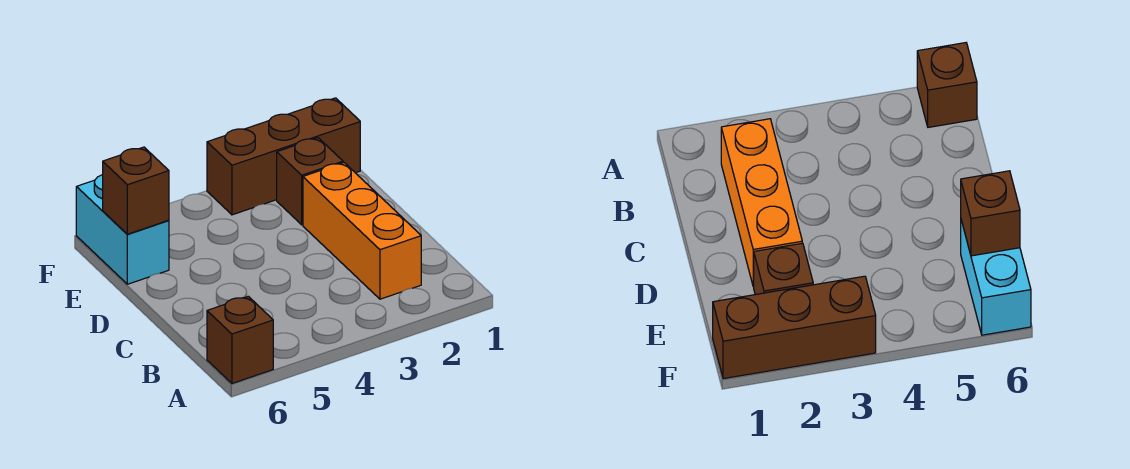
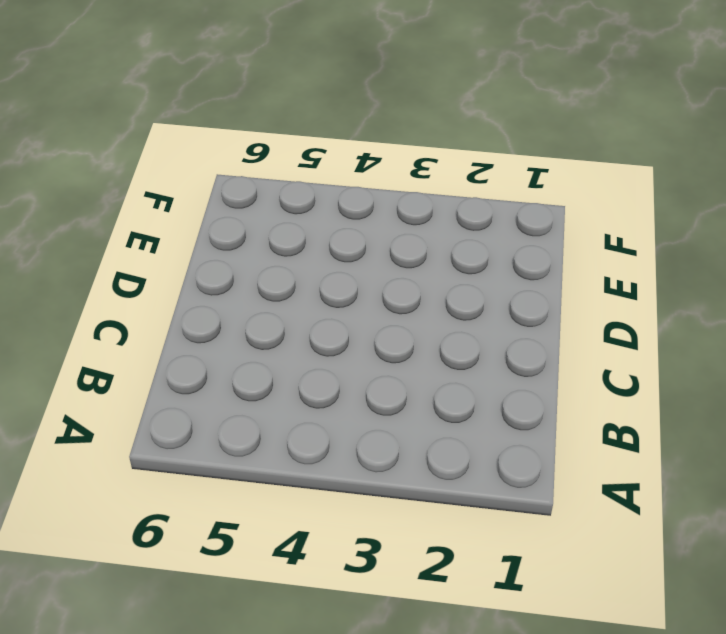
none -> brown brick A6 level 1
none -> orange brick B2:D2 level 1

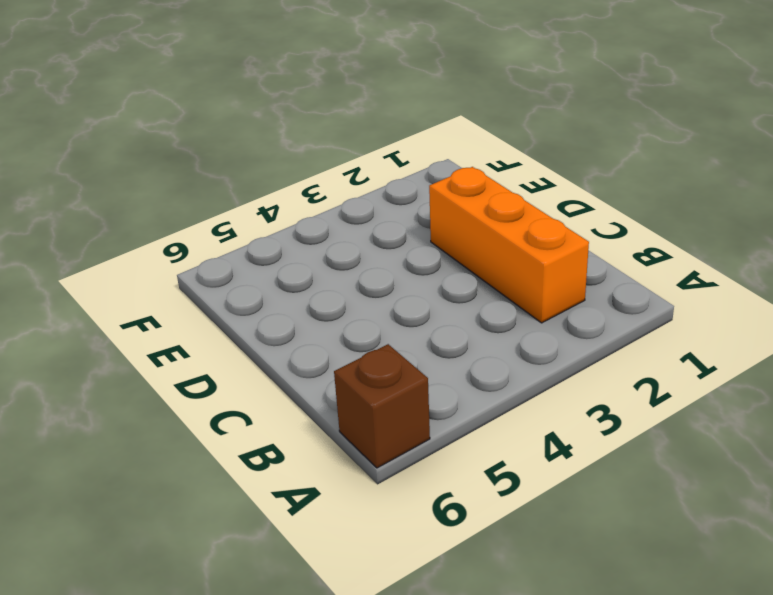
none -> brown brick E2 level 1
none -> cyan brick E6:F6 level 1

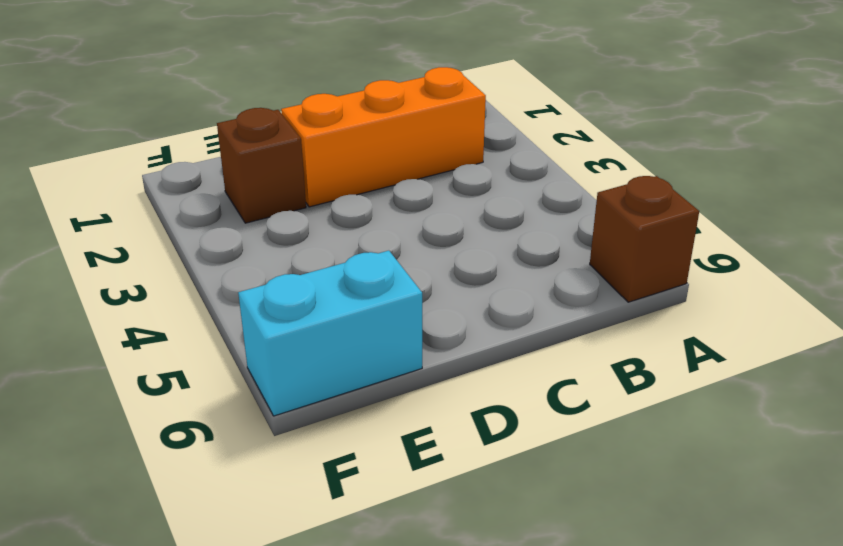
none -> brown brick F1:F3 level 1
none -> brown brick E6 level 2

